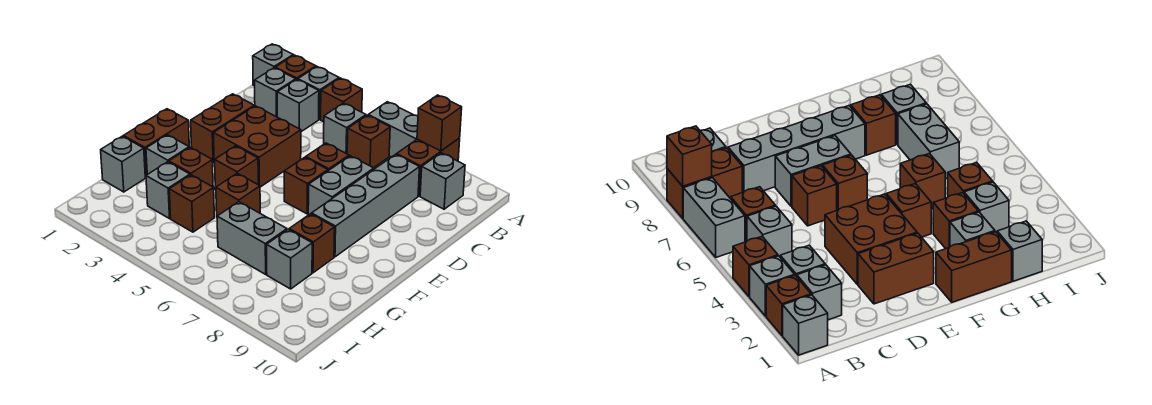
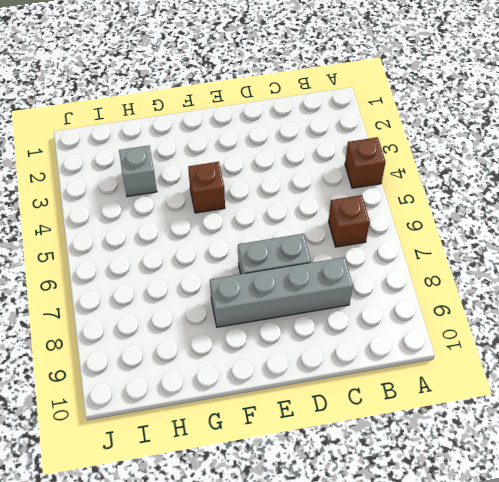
none -> grey brick A1 level 1
none -> brown brick A2 level 1
none -> grey brick A3 level 1

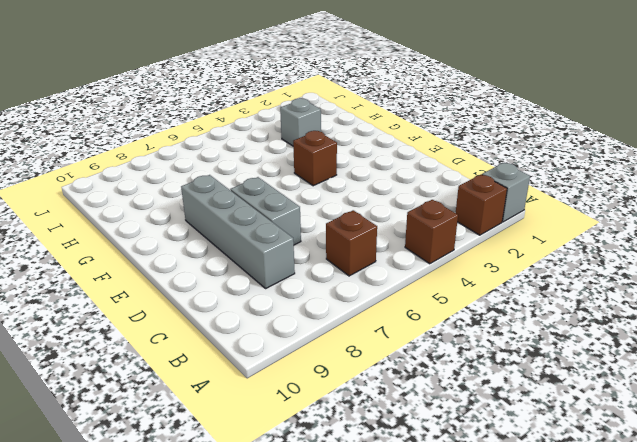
none -> grey brick A3 level 1
none -> grey brick A6:A7 level 1
none -> brown brick A8:B8 level 1

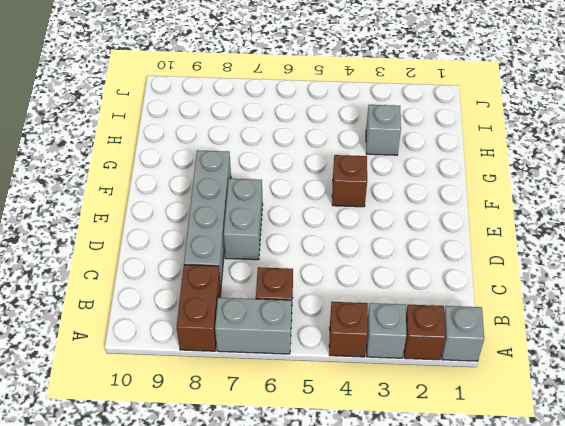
none -> grey brick B2 level 1
none -> grey brick B3 level 1
none -> grey brick B5 level 1

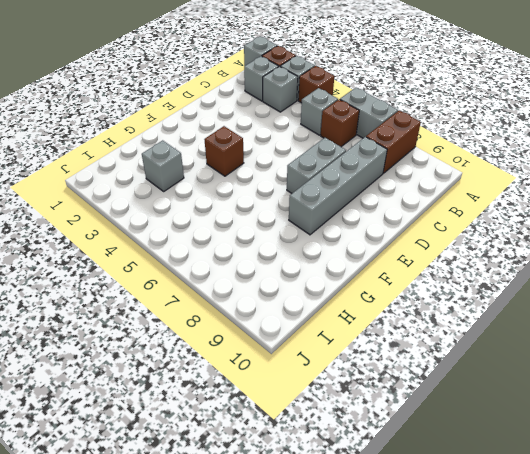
none -> grey brick B9 level 1
none -> brown brick D2:E2 level 1
none -> brown brick D3:E4 level 1

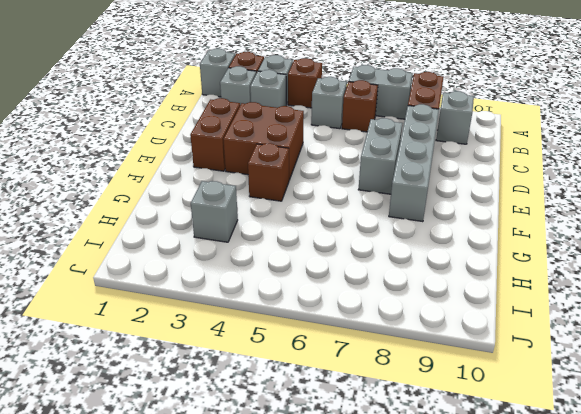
none -> brown brick D6 level 1
none -> brown brick E6 level 1
none -> brown brick F1:G1 level 1

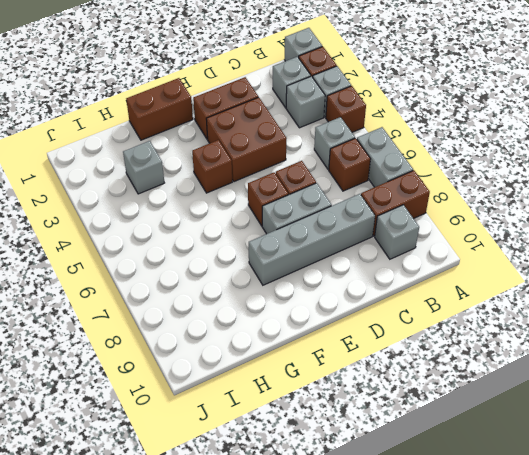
none -> grey brick G2 level 1
none -> brown brick G3 level 1
none -> brown brick G5 level 1

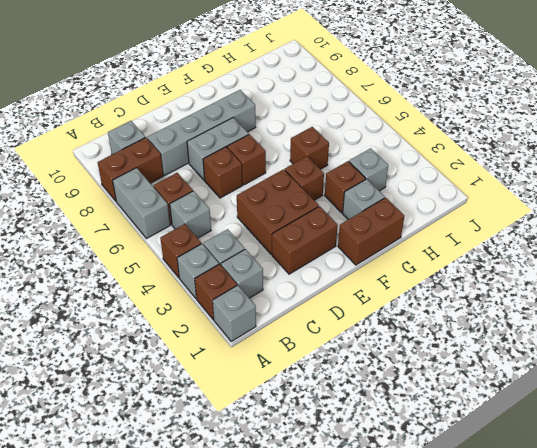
none -> brown brick G8 level 1
none -> grey brick H1 level 1
none -> brown brick H4 level 1

